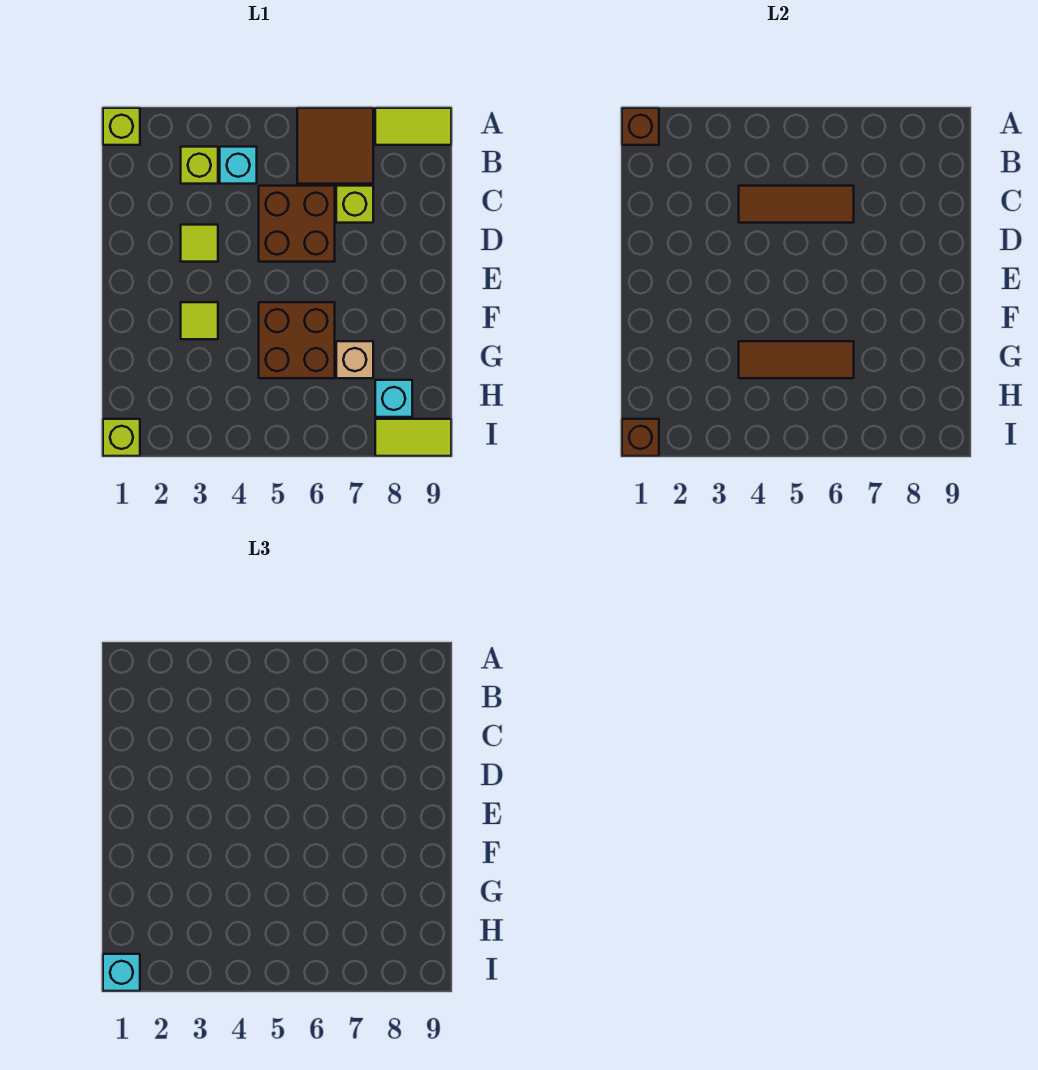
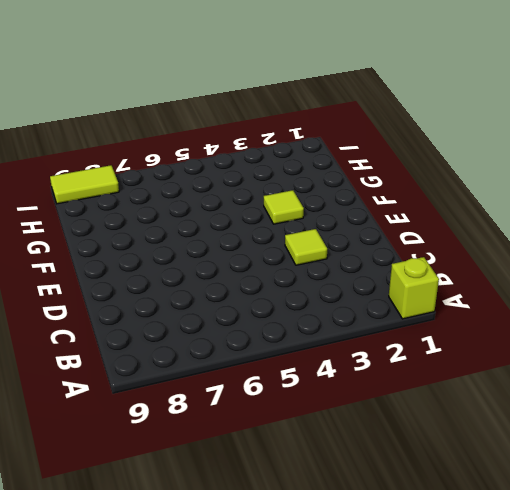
none -> brown tile A6:B7 level 1
none -> lime tile A8:A9 level 1
none -> lime brick B3 level 1

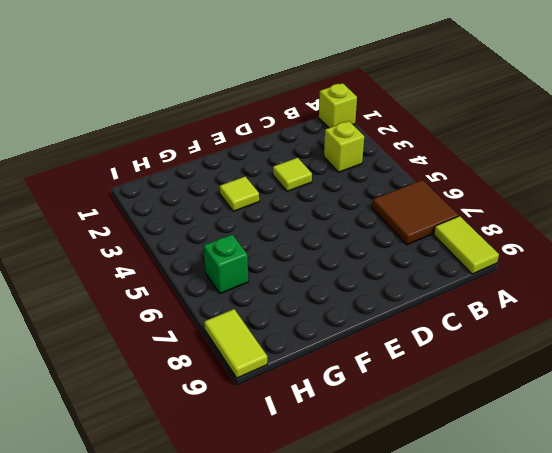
green brick H6 level 1 -> none
none -> cyan brick B4 level 1
none -> brown brick C5:D6 level 1
none -> lime brick C7 level 1

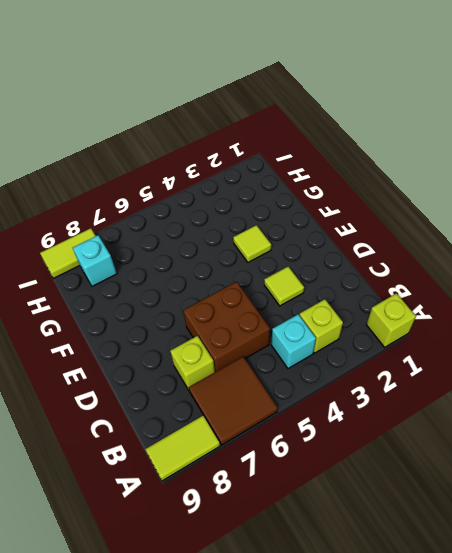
none -> brown brick F5:G6 level 1
none -> tan brick G7 level 1
none -> lime brick I1 level 1

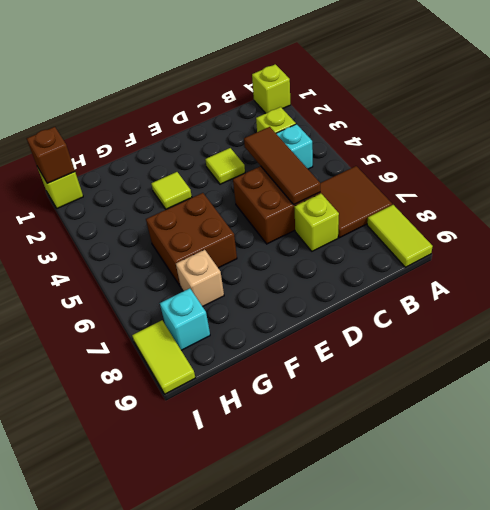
none -> brown brick A1 level 2
none -> brown tile G4:G6 level 2
none -> cyan brick I1 level 3

